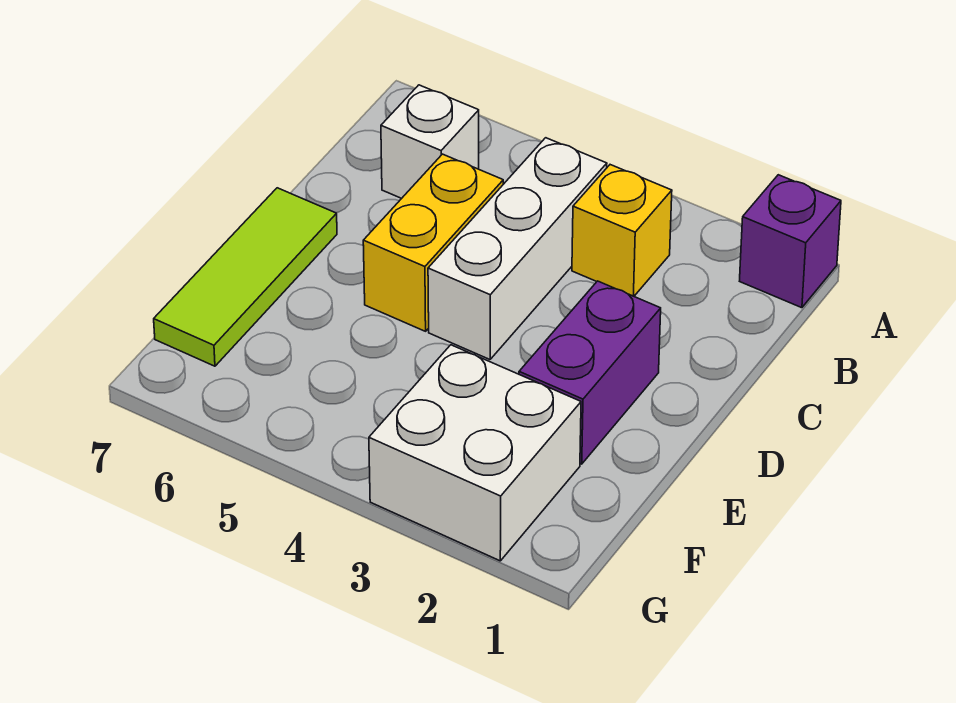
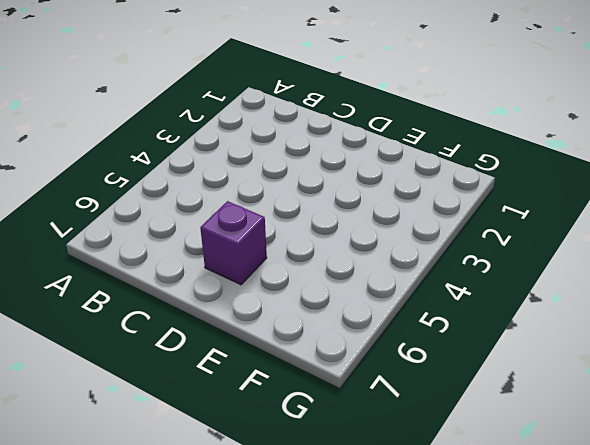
purple brick D6 level 1 -> purple brick A1 level 1
none -> yellow brick B3 level 1
none -> white brick B4:D4 level 1

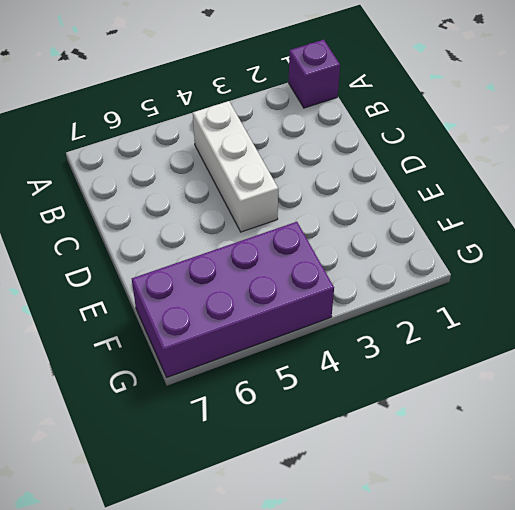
purple brick F4:G7 level 1 -> lime tile D7:F7 level 1
none -> yellow brick B3 level 1
none -> white brick B6 level 1

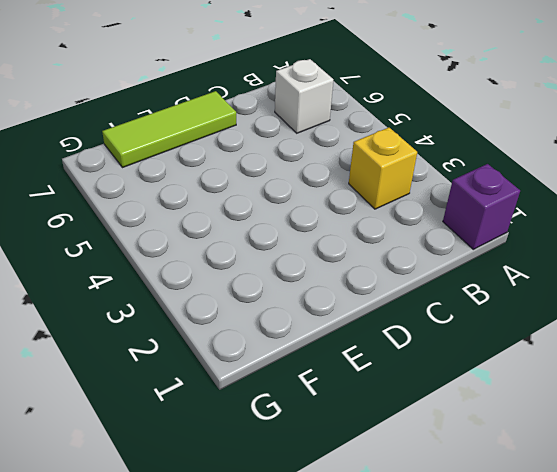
none -> white brick B4:D4 level 1
none -> yellow brick C5:D5 level 1

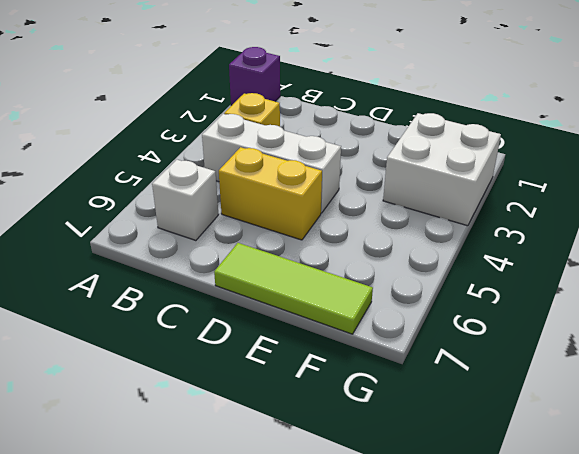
none -> purple brick D2:E2 level 1

